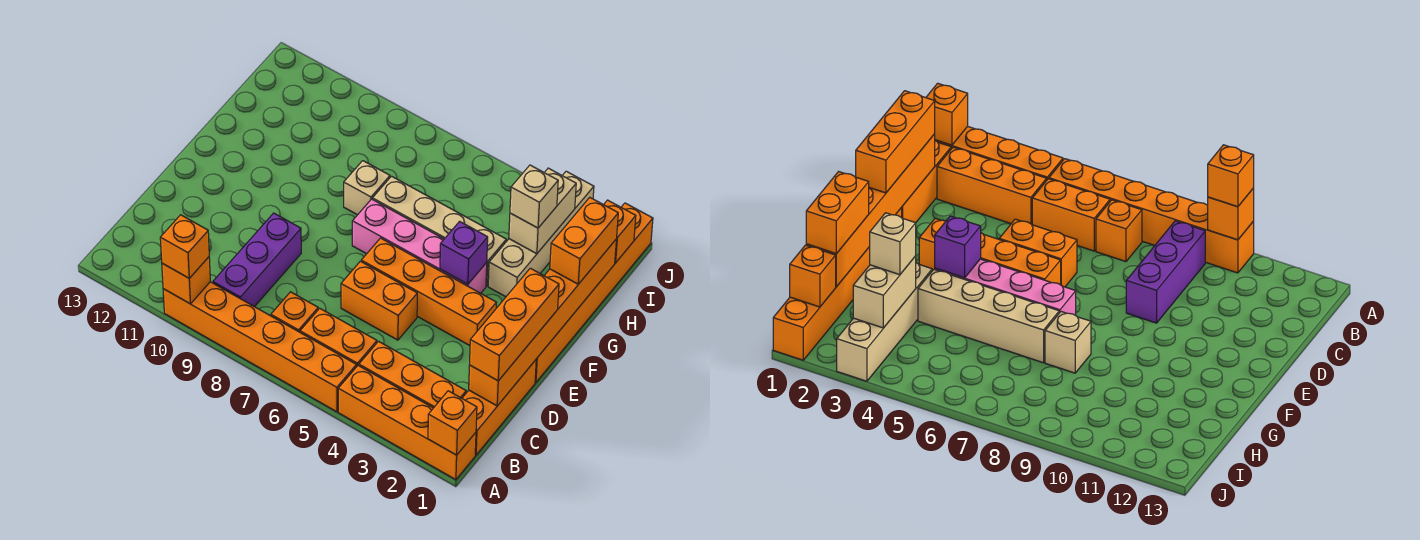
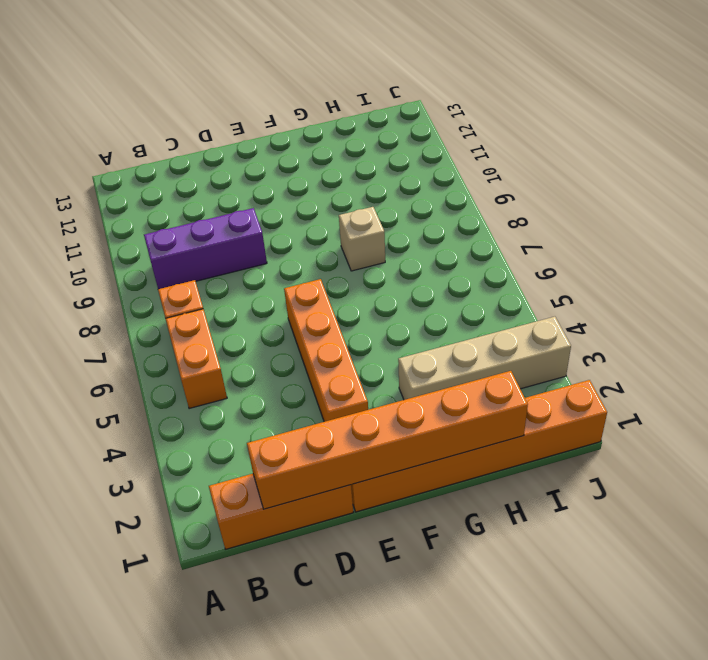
none -> orange brick A1:A4 level 1
none -> orange brick A5:A10 level 1
none -> orange brick B2:B4 level 1

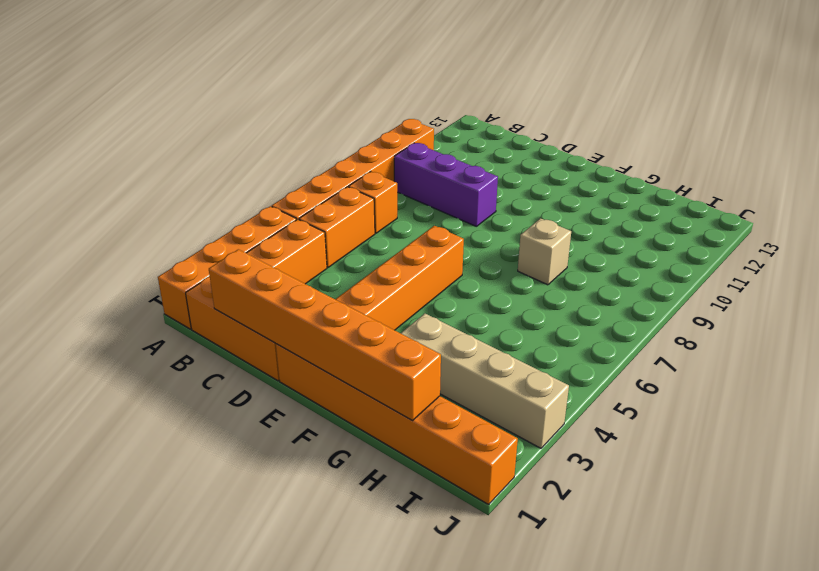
none -> orange brick D5:D6 level 1
none -> pink brick F4:F7 level 1
none -> tan brick G4:G7 level 1

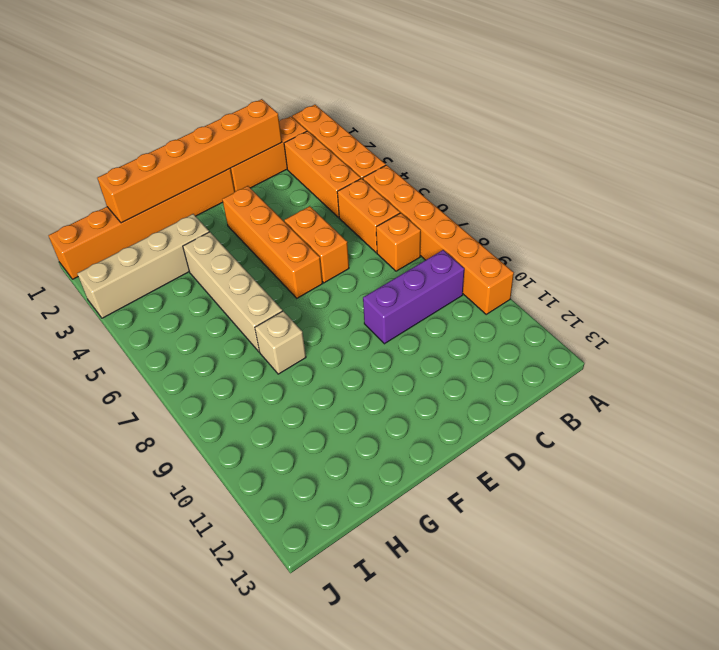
none -> pink brick F4:F7 level 1
none -> orange brick A1 level 2
none -> orange brick A10 level 2

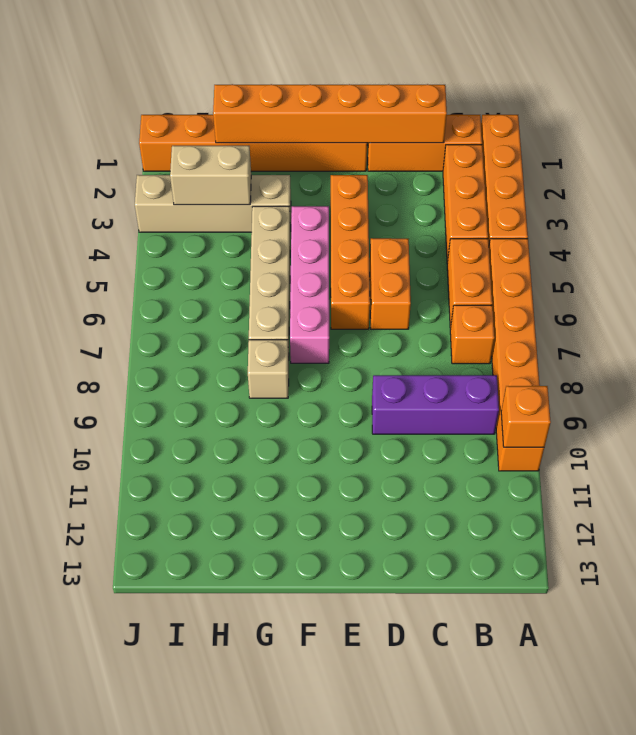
none -> orange brick A1 level 2
none -> purple brick F4 level 2
none -> orange brick I1 level 2

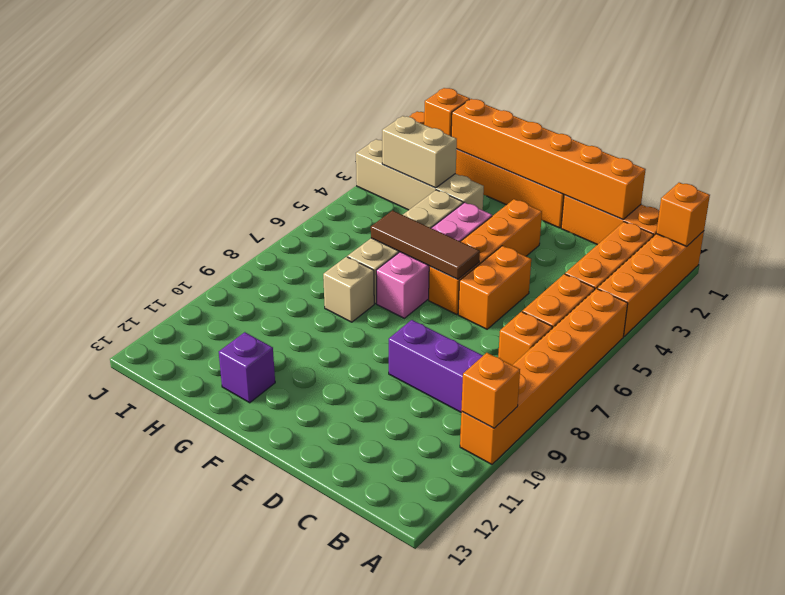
brown tile E6:G6 level 2 -> none
purple brick G12 level 1 -> purple brick F4 level 2
none -> orange brick A10 level 3
none -> orange brick C1:E1 level 3
none -> orange brick G1:H1 level 3

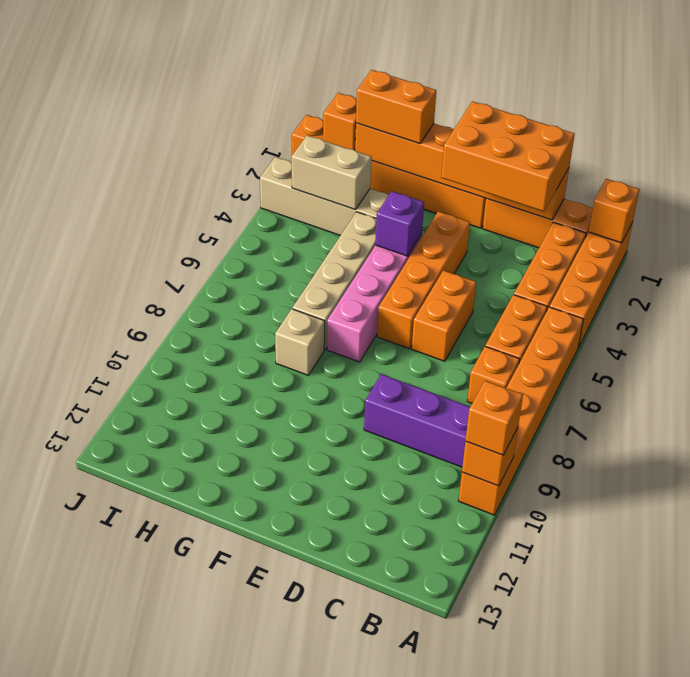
orange brick C1:E2 level 3 -> orange brick C1:E1 level 3
none -> tan brick H3 level 3

